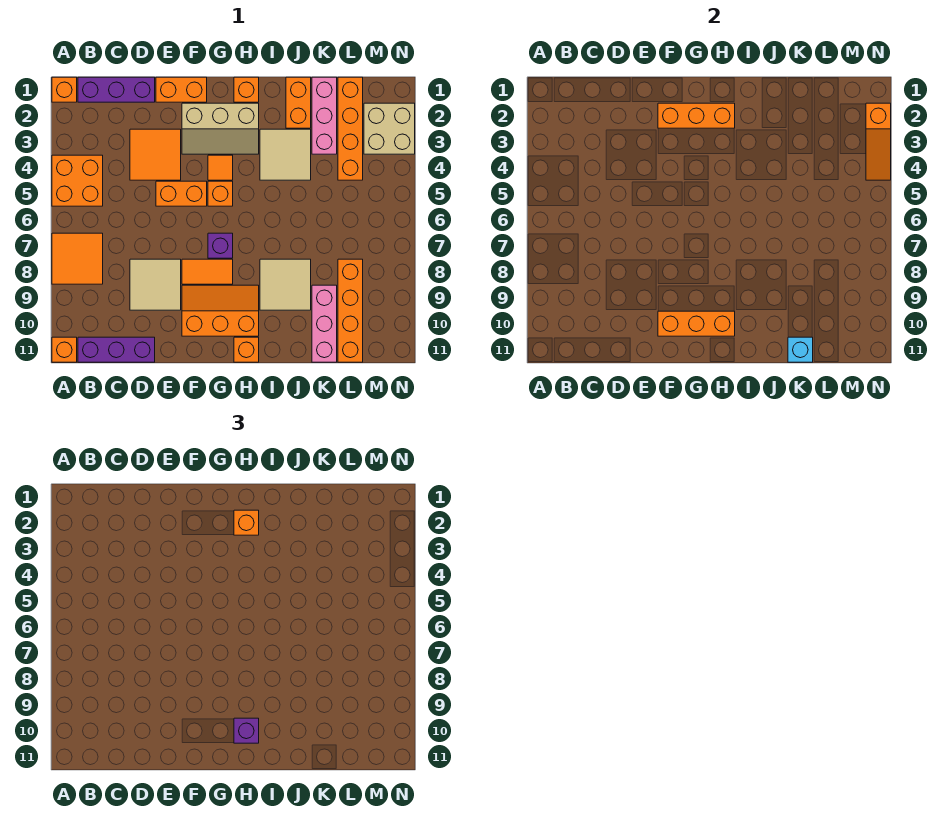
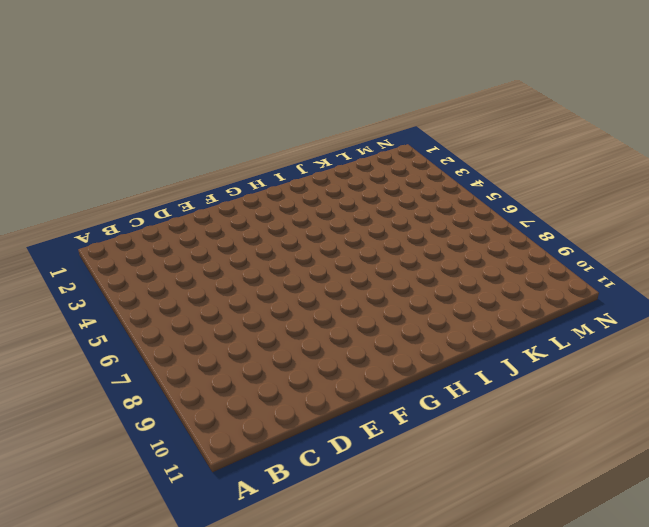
none -> orange brick A1 level 1
none -> orange brick A4:B5 level 1
none -> orange tile A7:B8 level 1
none -> orange brick A11 level 1

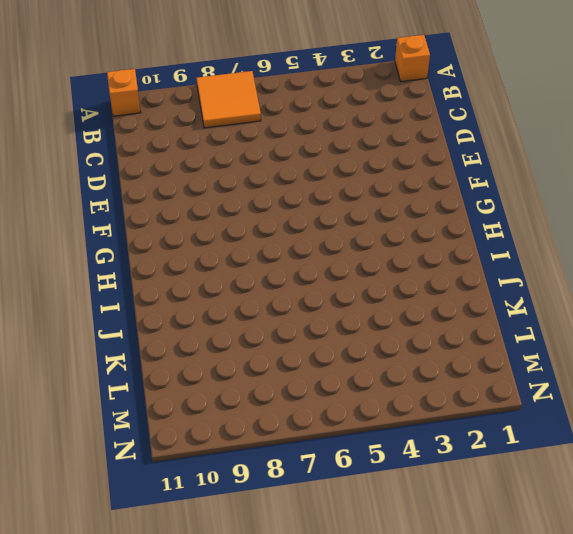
none -> orange brick A4:B5 level 1
none -> purple brick B1:D1 level 1
none -> purple brick B11:D11 level 1
none -> orange tile D3:E4 level 1

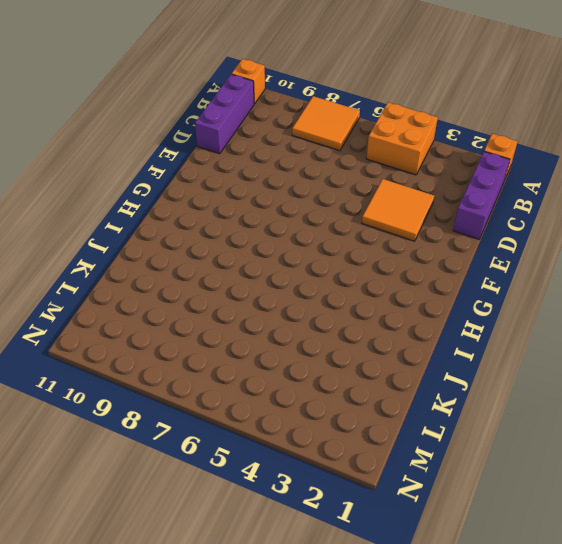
none -> tan tile D8:E9 level 1
none -> orange brick E1:F1 level 1
none -> orange brick E5:F5 level 1
none -> tan slope F2:H3 level 1 top 2

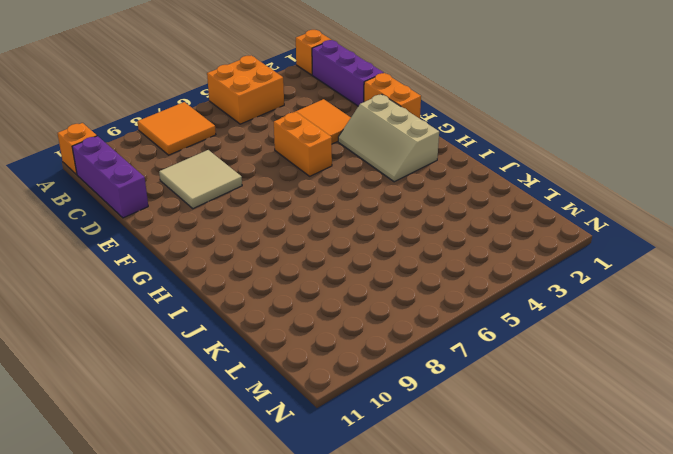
none -> orange tile F8:G8 level 1
none -> orange slope F9:H10 level 1 top 10
none -> orange tile G4 level 1
none -> orange brick G5 level 1

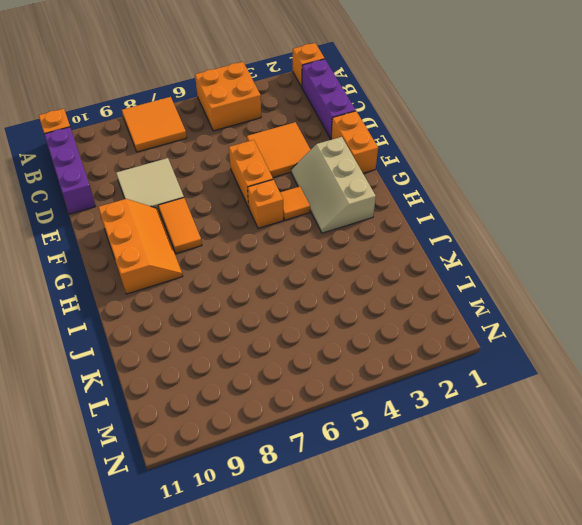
none -> purple brick G7 level 1
none -> orange brick H1 level 1
none -> orange brick H11 level 1
none -> tan tile I3:J4 level 1

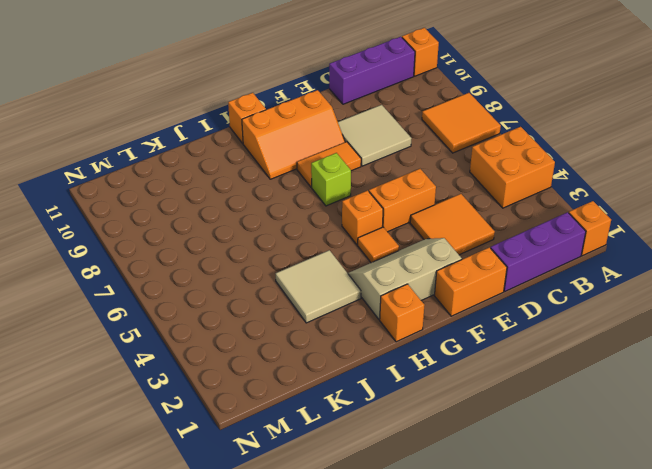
lime brick G7 level 1 -> purple brick G7 level 1
none -> tan tile I8:J9 level 1
none -> orange brick J1:J2 level 1
none -> pink brick K1:K3 level 1
none -> pink brick K9:K11 level 1

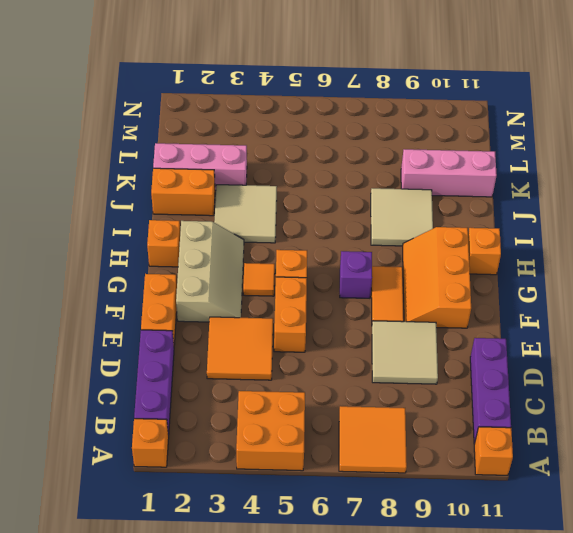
none -> orange brick L1:L4 level 1
none -> orange brick L8:L11 level 1
none -> tan brick M2:N3 level 1
none -> orange brick F2:H2 level 2

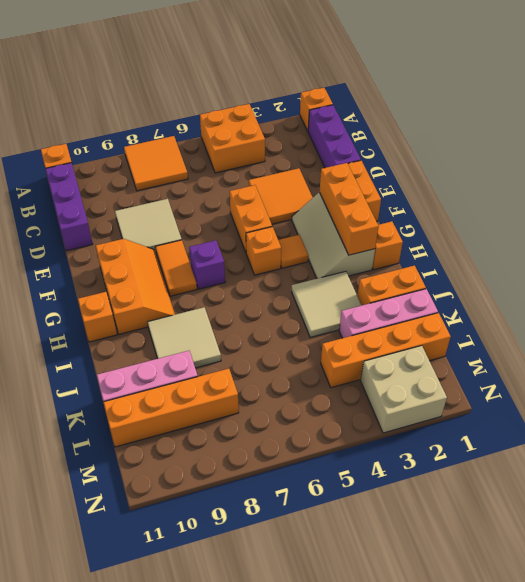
none -> orange brick F10:H10 level 2
none -> cyan brick K11 level 2
none -> orange slope N2:N4 level 2 top 2
none -> orange brick H2 level 3

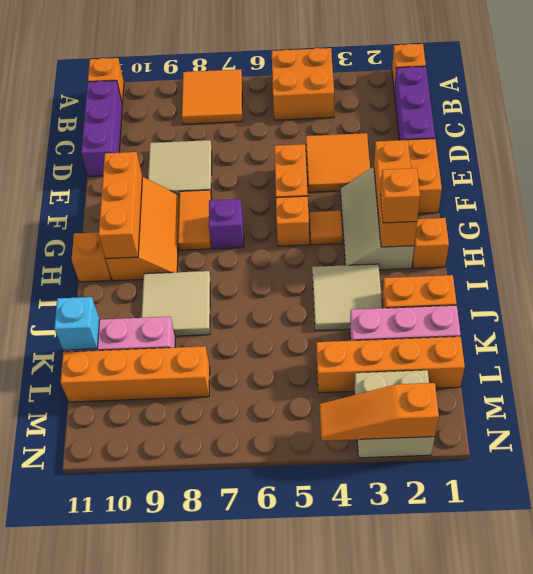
none -> purple brick H10 level 3

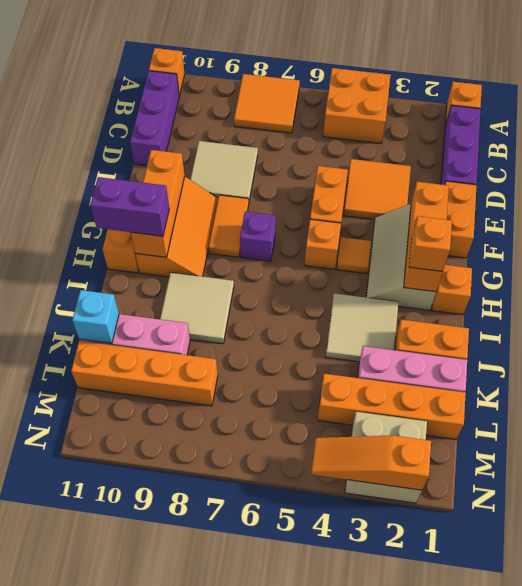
purple brick H10:H11 level 3 -> purple brick H10 level 3

